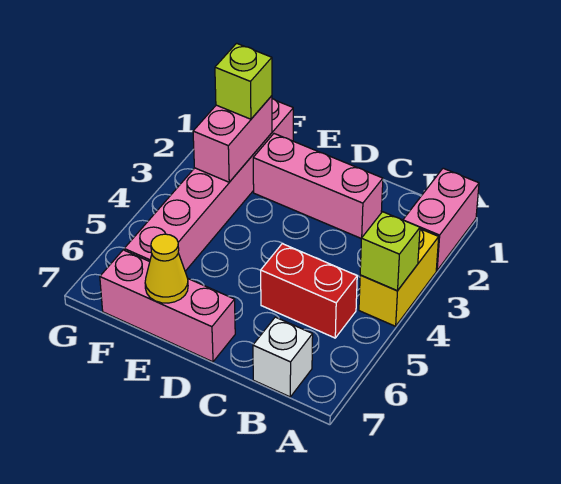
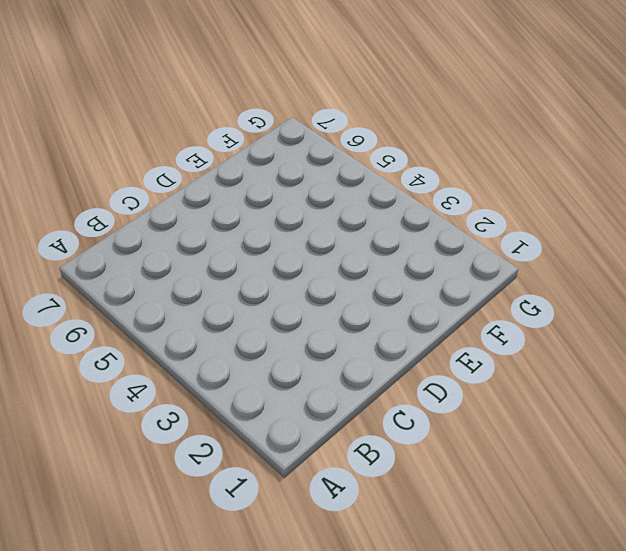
none -> pink brick A1:A2 level 1
none -> yellow brick A3:A4 level 1

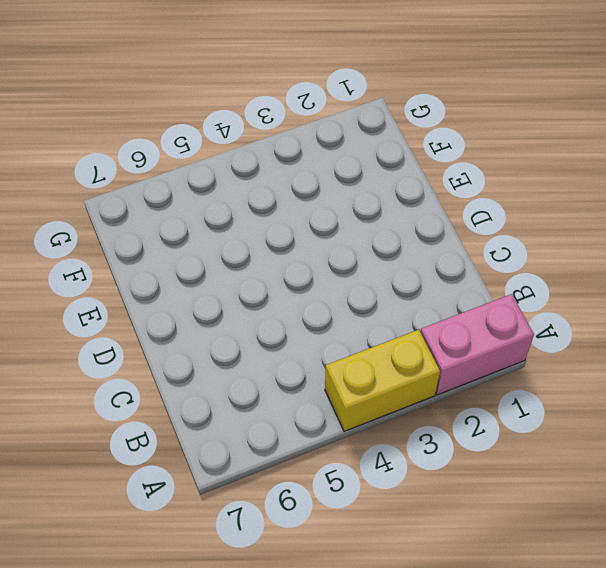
none -> red brick B5:C5 level 1
none -> white brick B7 level 1

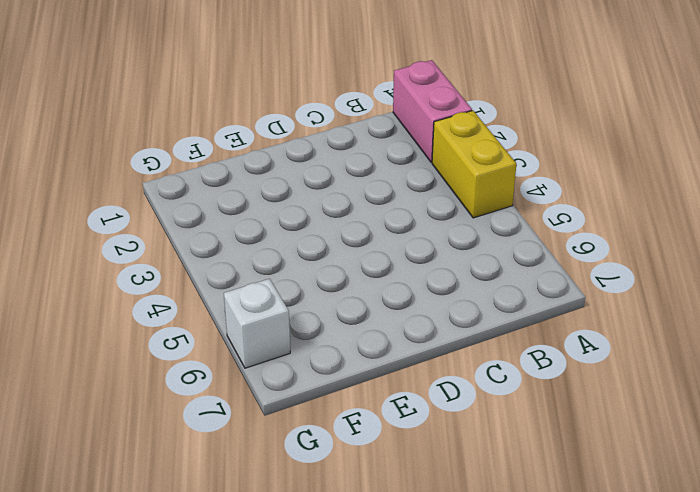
white brick G6 level 1 -> white brick B7 level 1
none -> red brick B5:C5 level 1
none -> pink brick C2:E2 level 1

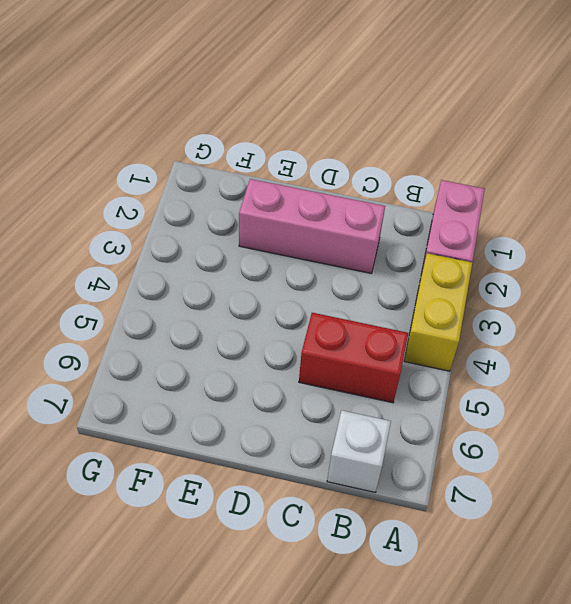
none -> pink brick D7:F7 level 1
none -> pink brick F1:F6 level 1

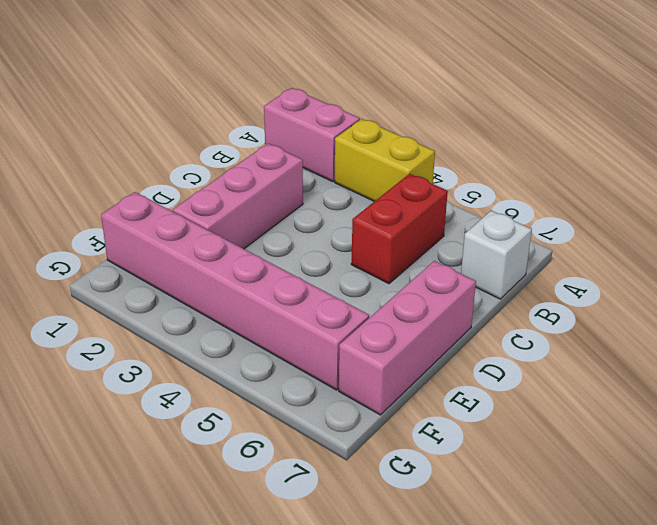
none -> lime brick A4 level 2
none -> yellow cone E7 level 2

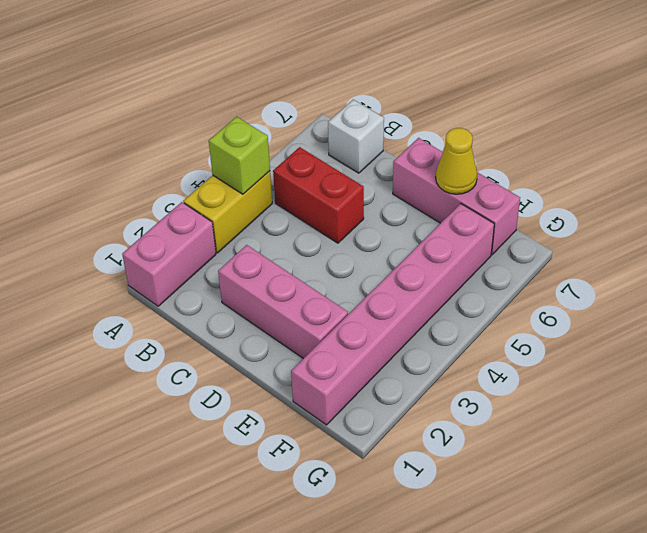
none -> pink brick F2:F3 level 2
none -> lime brick F2 level 3

